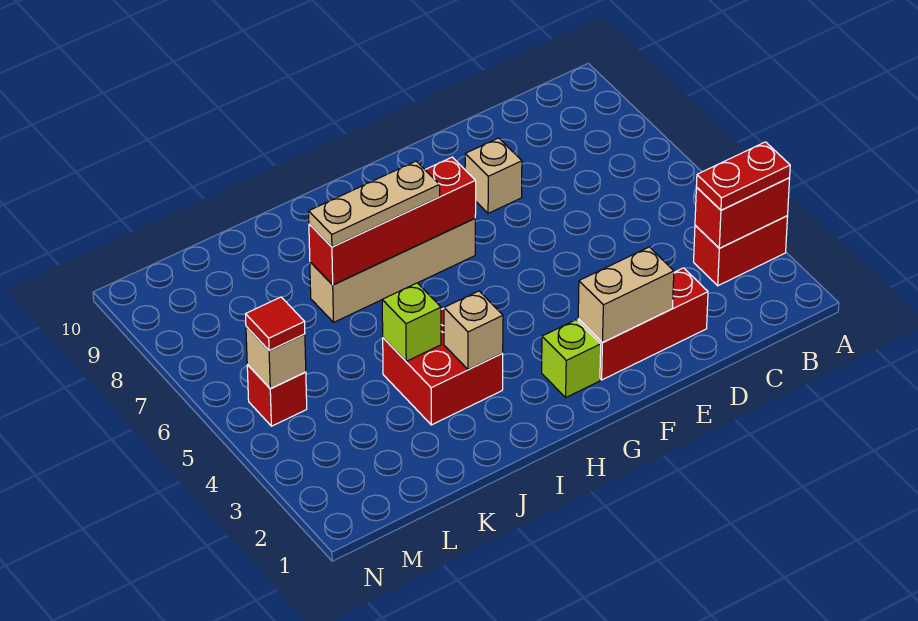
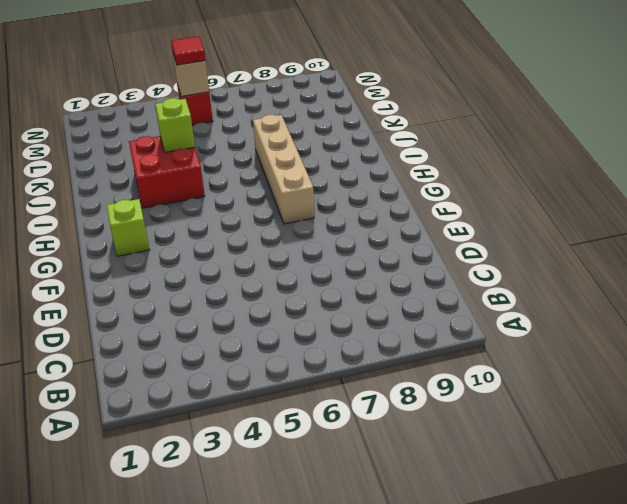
none -> red brick A3:B3 level 1
none -> red brick D2:F2 level 1
none -> tan brick E8 level 1

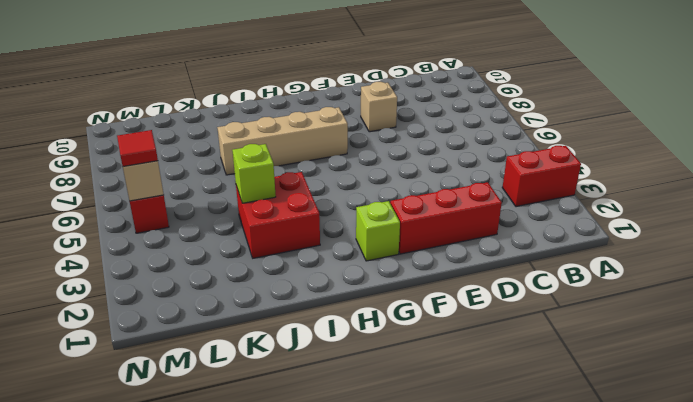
none -> red brick A3:B3 level 2
none -> tan brick E2:F2 level 2
none -> red brick G7:J7 level 2

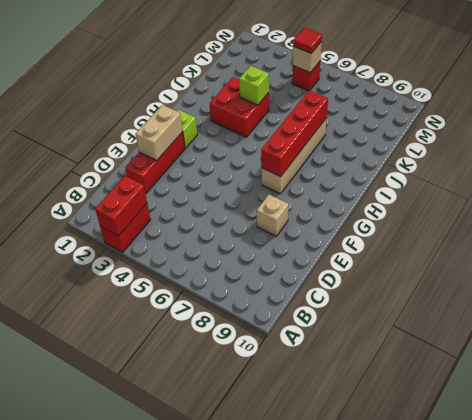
none -> tan brick I3 level 2
none -> red plate A3:B3 level 3
none -> tan plate H7:J7 level 3

